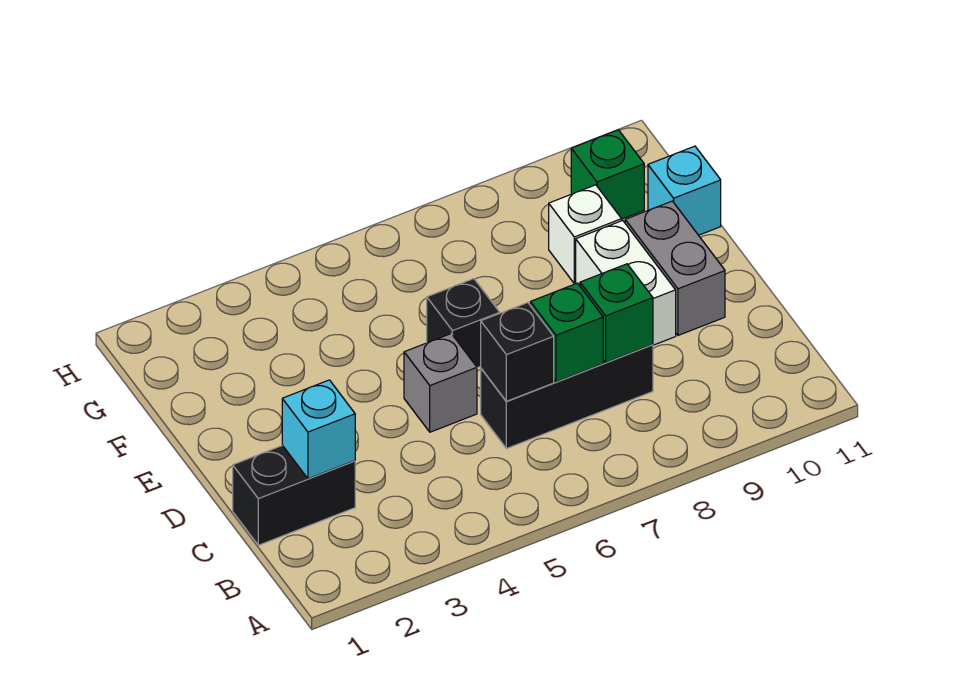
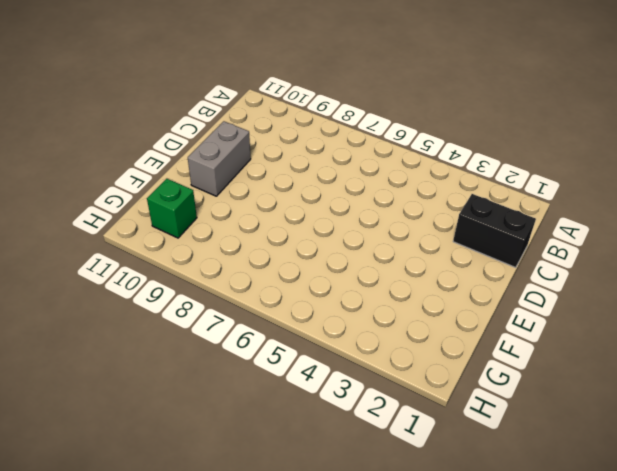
none -> black brick C6:C8 level 1
none -> grey brick D5 level 1
none -> white brick D9:E9 level 1

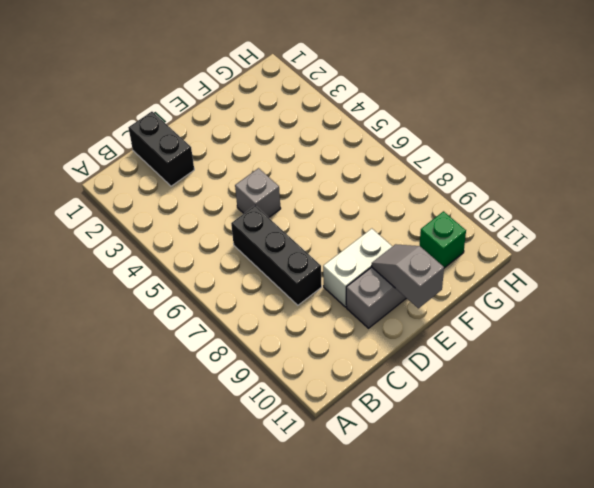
grey slope E10:E11 level 2 top 11 -> none
none -> black brick E6 level 1
none -> white brick F9 level 1
none -> cyan brick F11 level 1

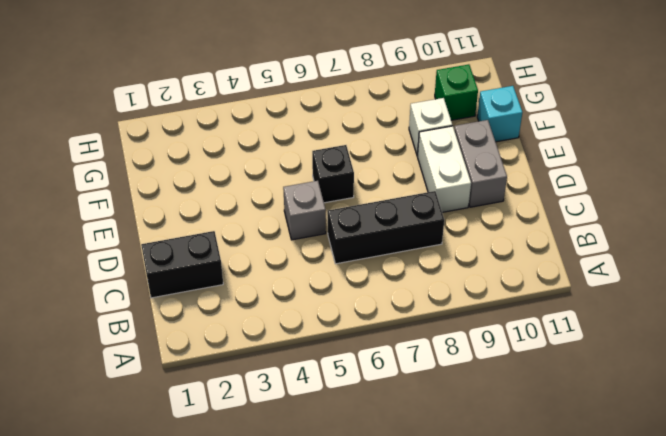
none -> cyan brick C2 level 2
none -> black brick C6 level 2
none -> green brick C7 level 2

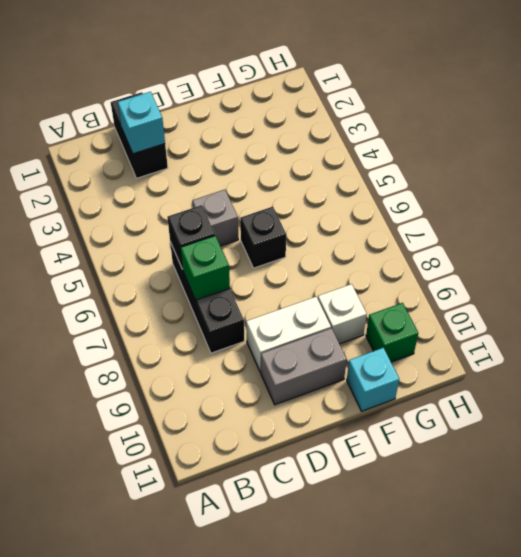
none -> green brick C8 level 2

